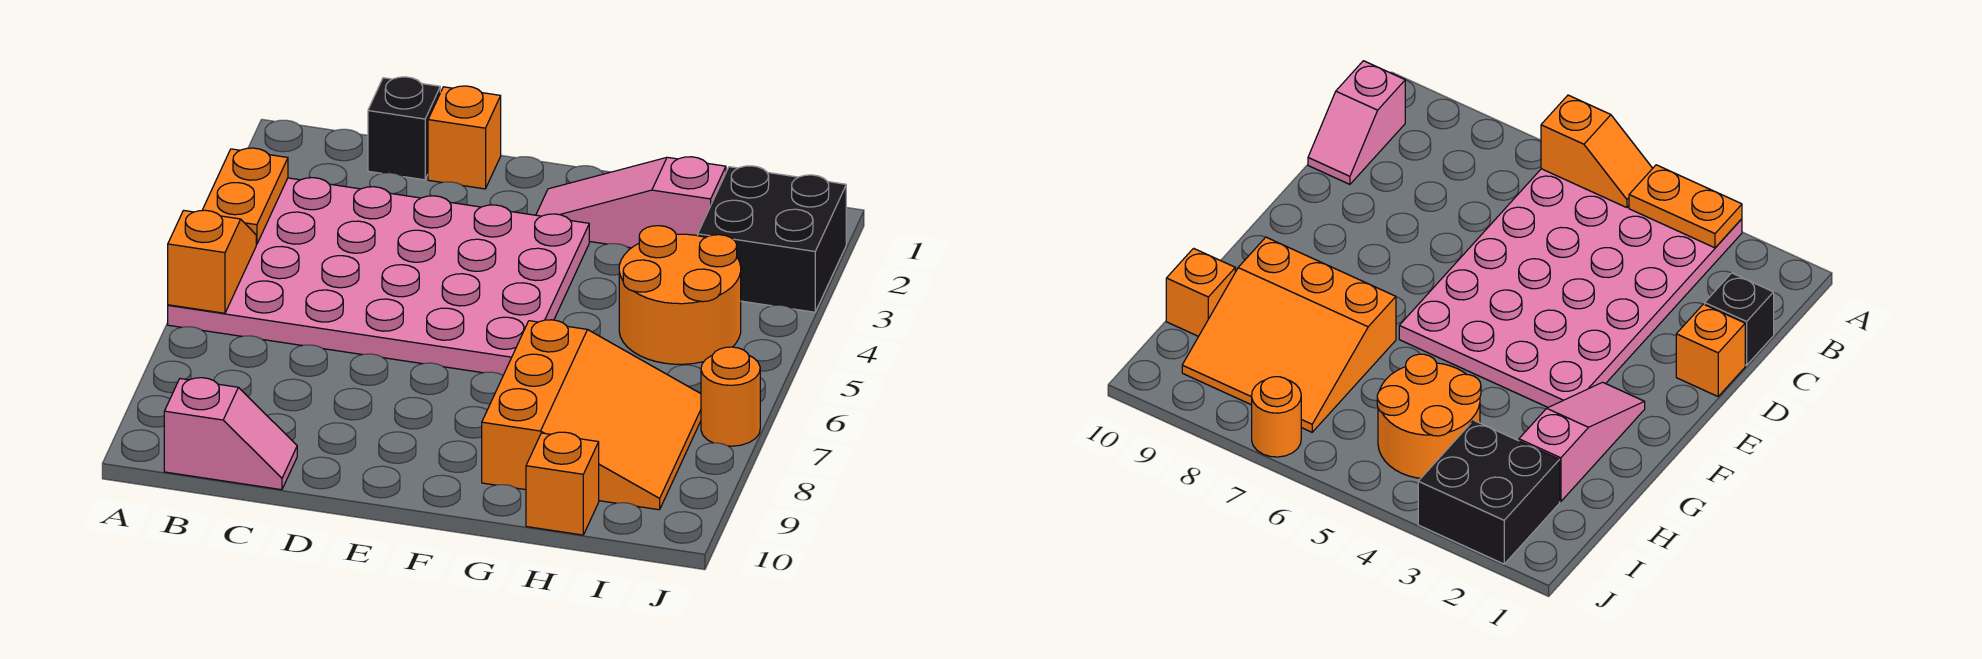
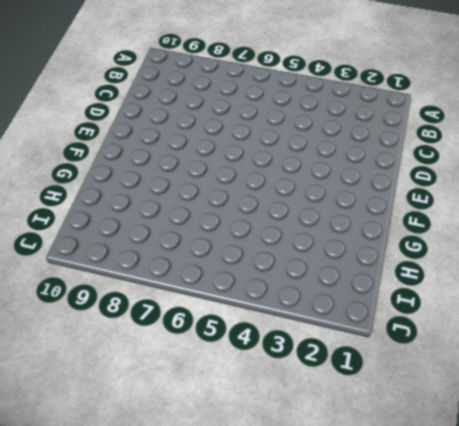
none -> pink plate A3:F6 level 1
none -> pink slope B10:C10 level 1 top B
none -> black brick C1 level 1

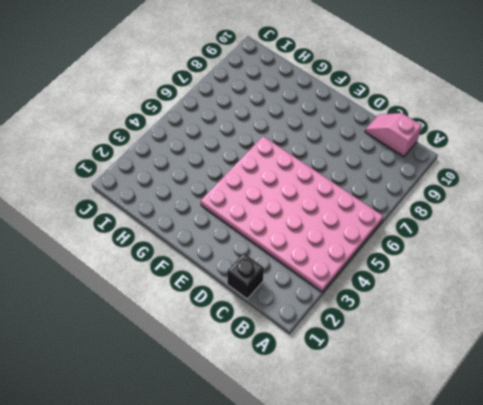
none -> orange brick D1 level 1
none -> pink slope F2:H2 level 1 top H
none -> orange slope G7:I9 level 1 top G

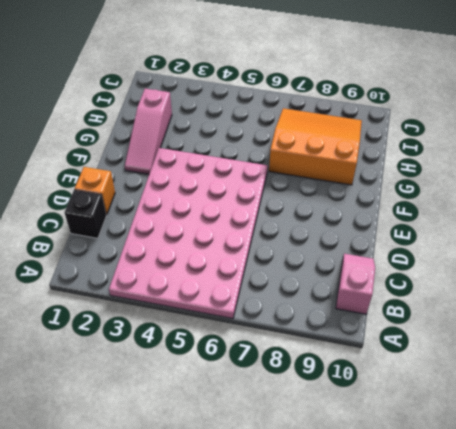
none -> orange round brick H4:I5 level 1
none -> orange brick H10 level 1
none -> black brick I2:J3 level 1

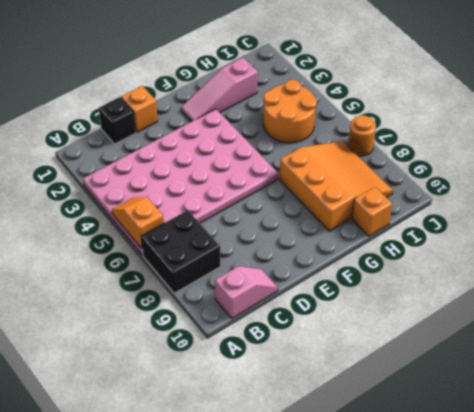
black brick A7:B8 level 1 -> black brick I2:J3 level 1
none -> orange plate A3:A4 level 2

